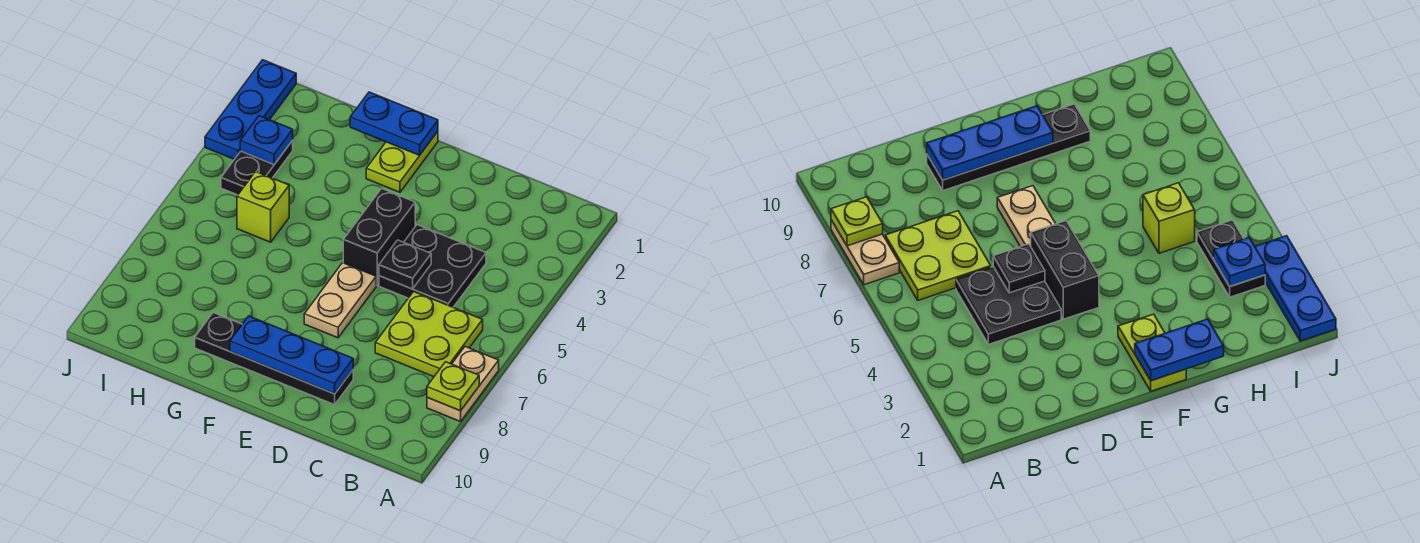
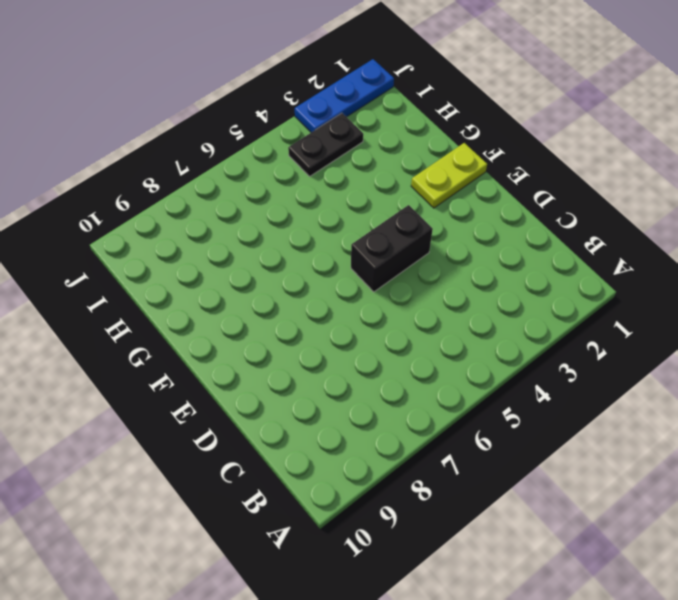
none -> tan plate A7:A8 level 1
none -> lime plate B6:C7 level 1
none -> black plate C4:D5 level 1

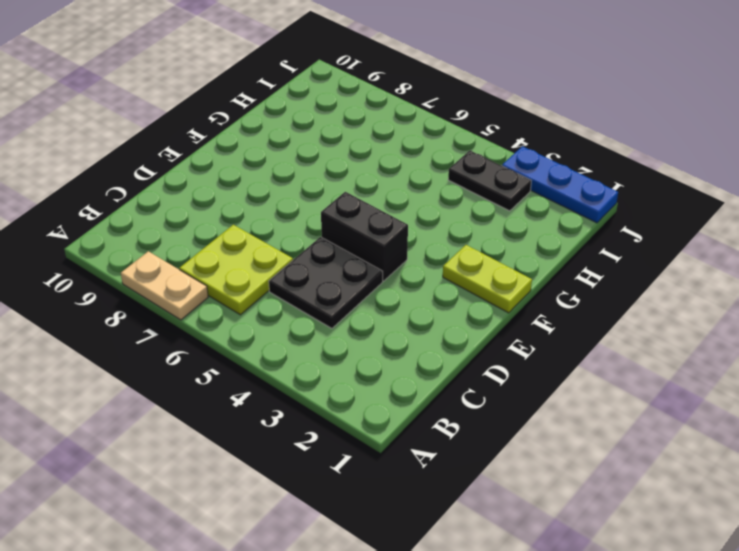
none -> black plate D9:G9 level 1
none -> tan plate E6:E7 level 1
none -> lime brick H5 level 1

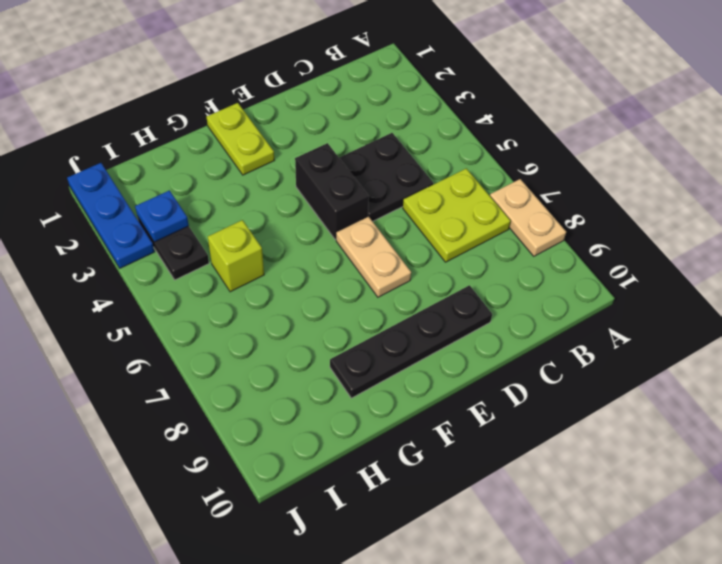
none -> lime plate A8 level 2
none -> black plate D5 level 2
none -> blue plate D9:F9 level 2

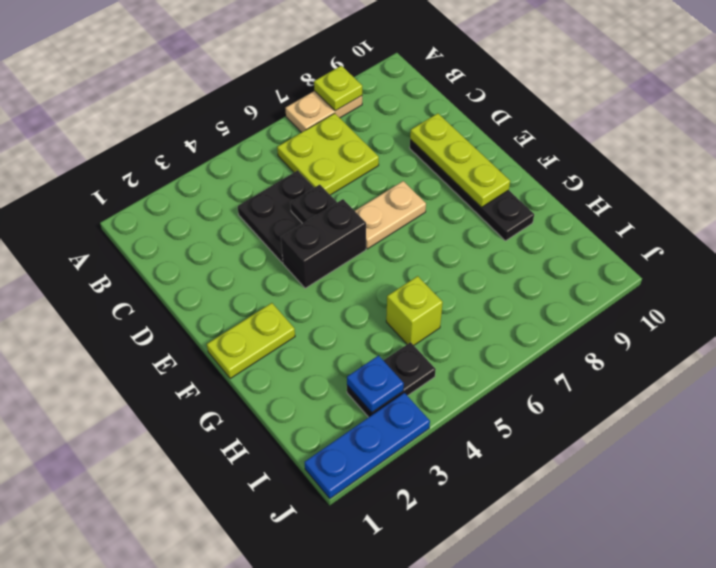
lime plate D9:F9 level 2 -> blue plate D9:F9 level 2
none -> blue plate F1:G1 level 2

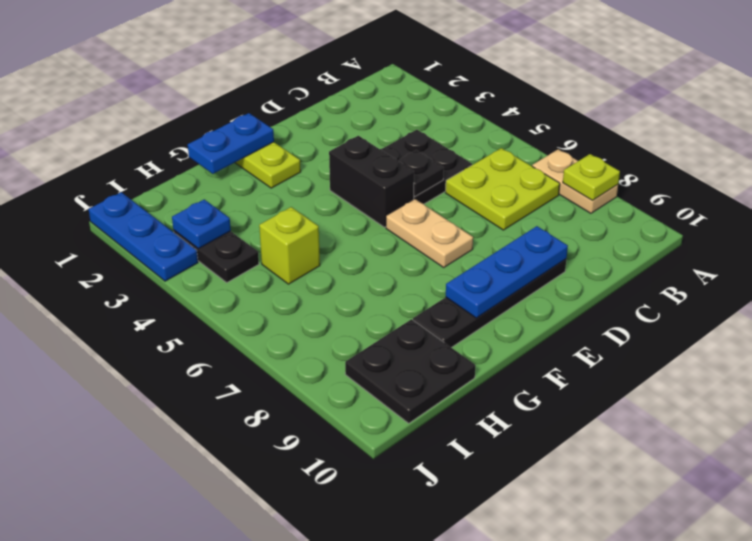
black plate H9:I10 level 1 -> none

